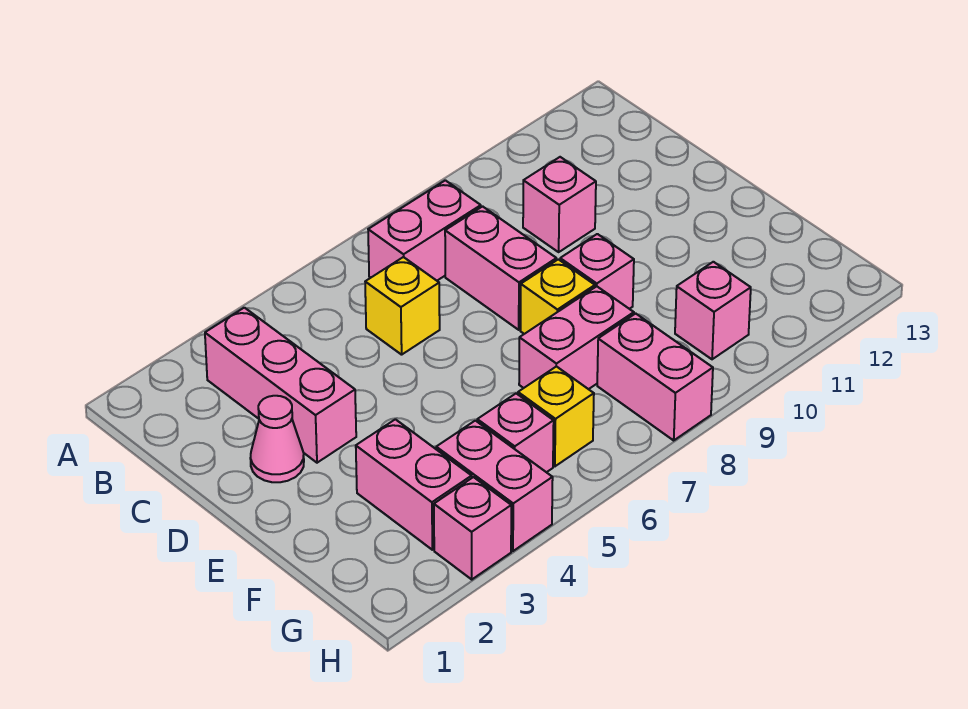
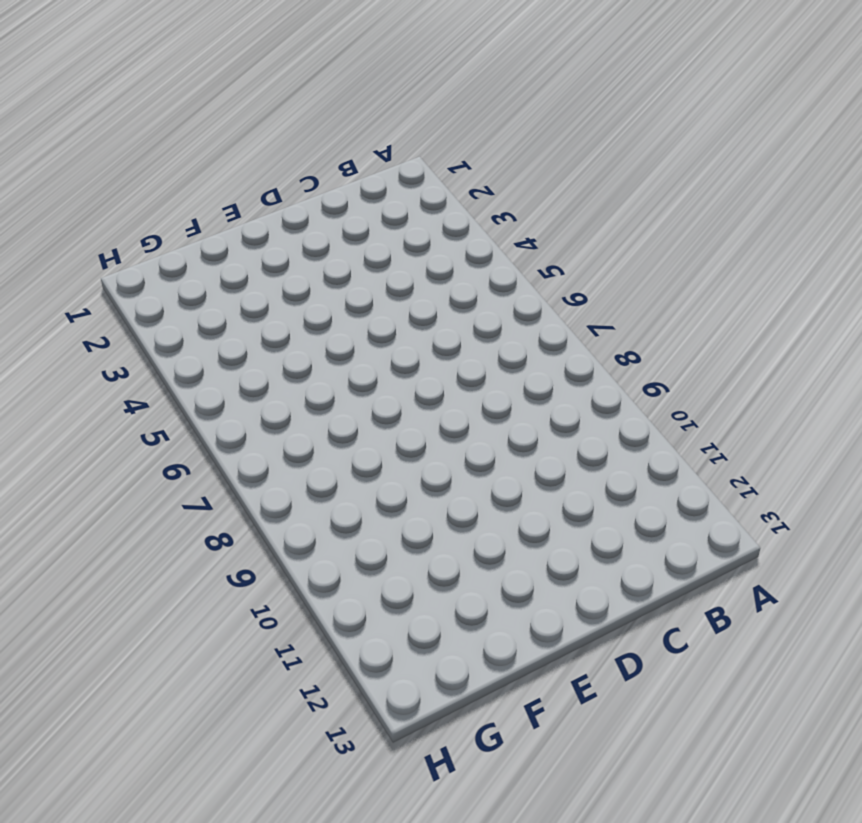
none -> pink brick B3:D3 level 1
none -> pink brick B7:B8 level 1
none -> yellow brick C6 level 1

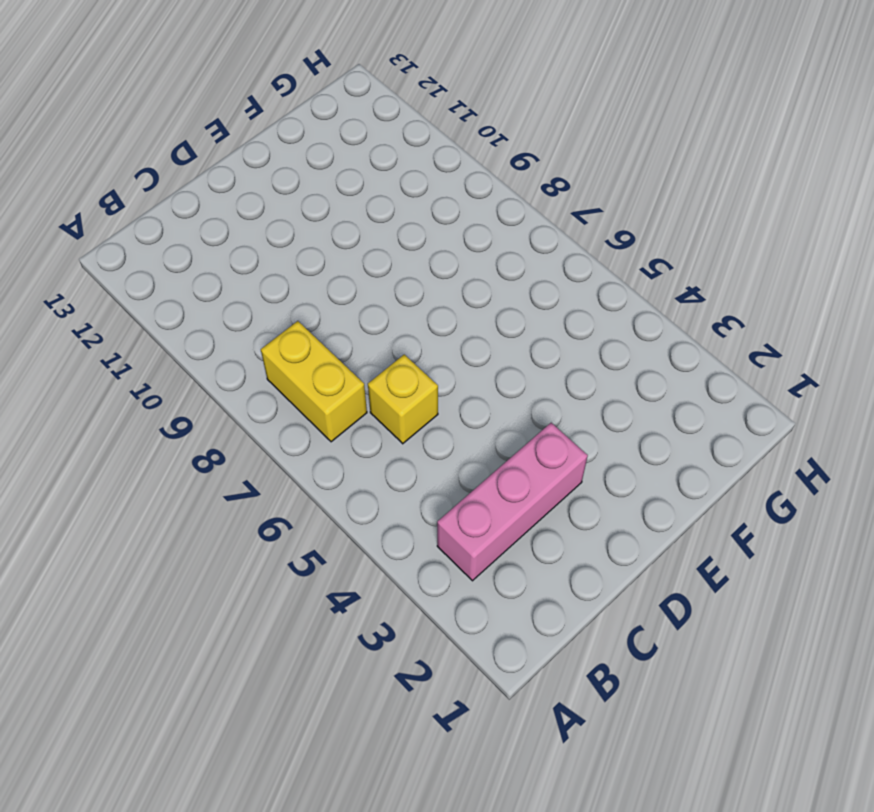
yellow brick B7:B8 level 1 -> pink brick B7:B8 level 1
none -> pink brick C8:D8 level 1
none -> pink brick C10 level 1
none -> pink cone D2 level 1

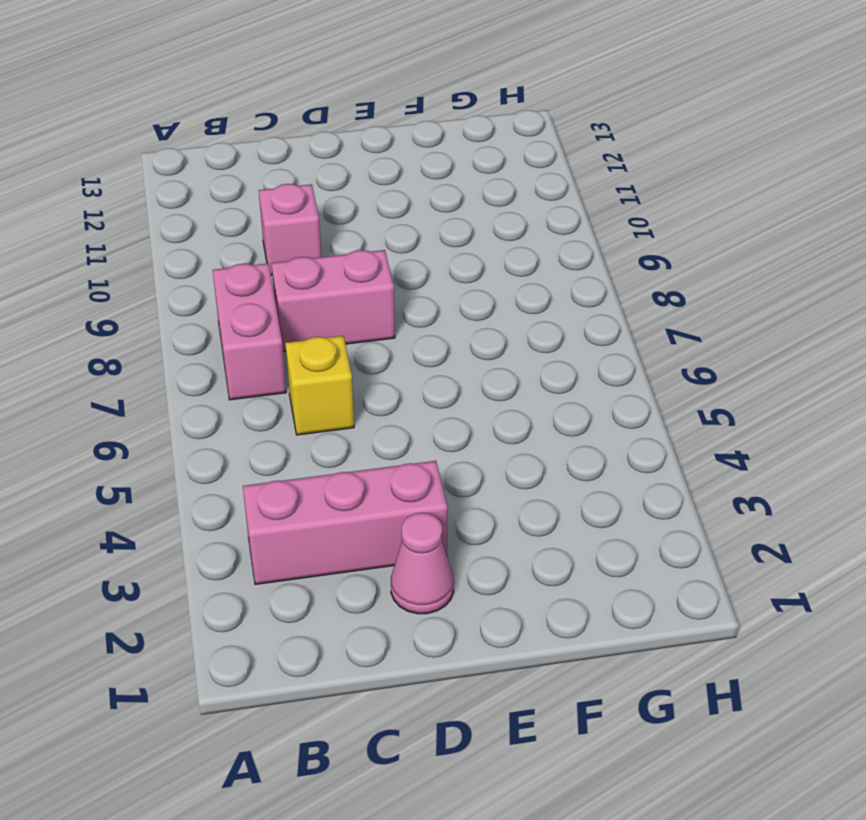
none -> yellow brick E8 level 1
none -> pink brick E9 level 1
none -> pink brick F3:G3 level 1

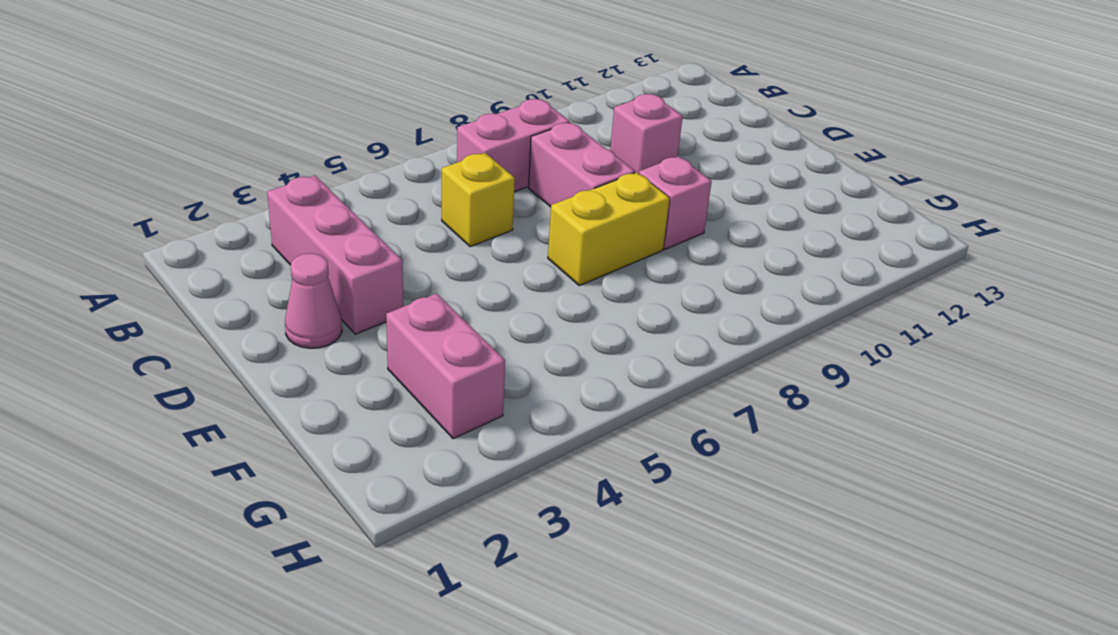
yellow brick E7:E8 level 1 -> yellow brick E8 level 1
none -> pink brick F7:F8 level 1
none -> pink brick G4:H4 level 1
none -> pink brick G5 level 1

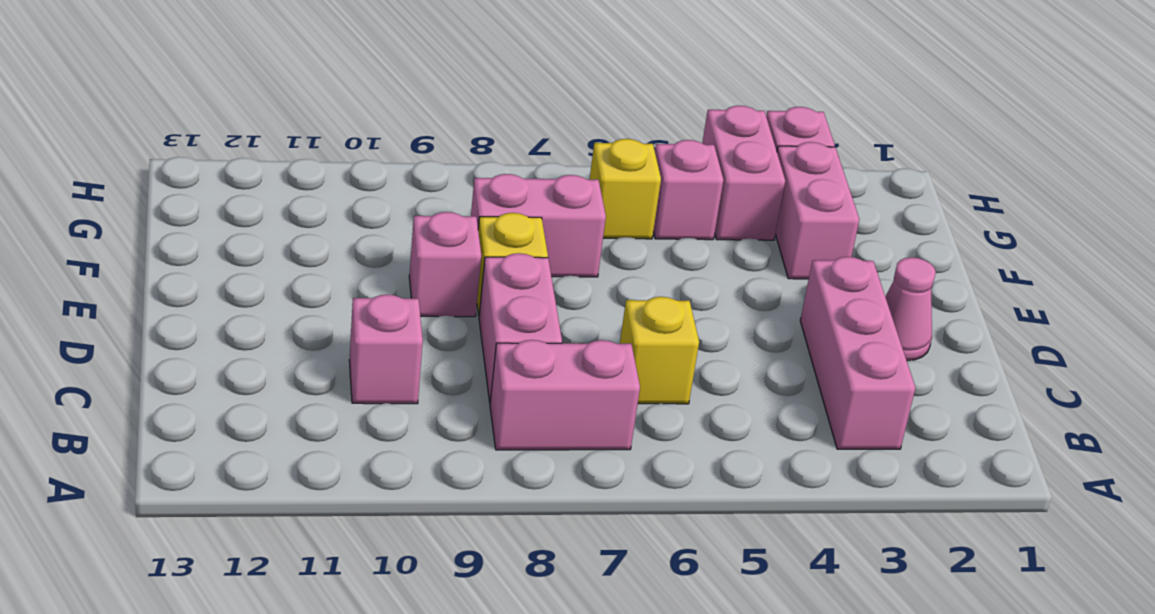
none -> pink brick G8:H8 level 1
none -> pink brick G10 level 1

